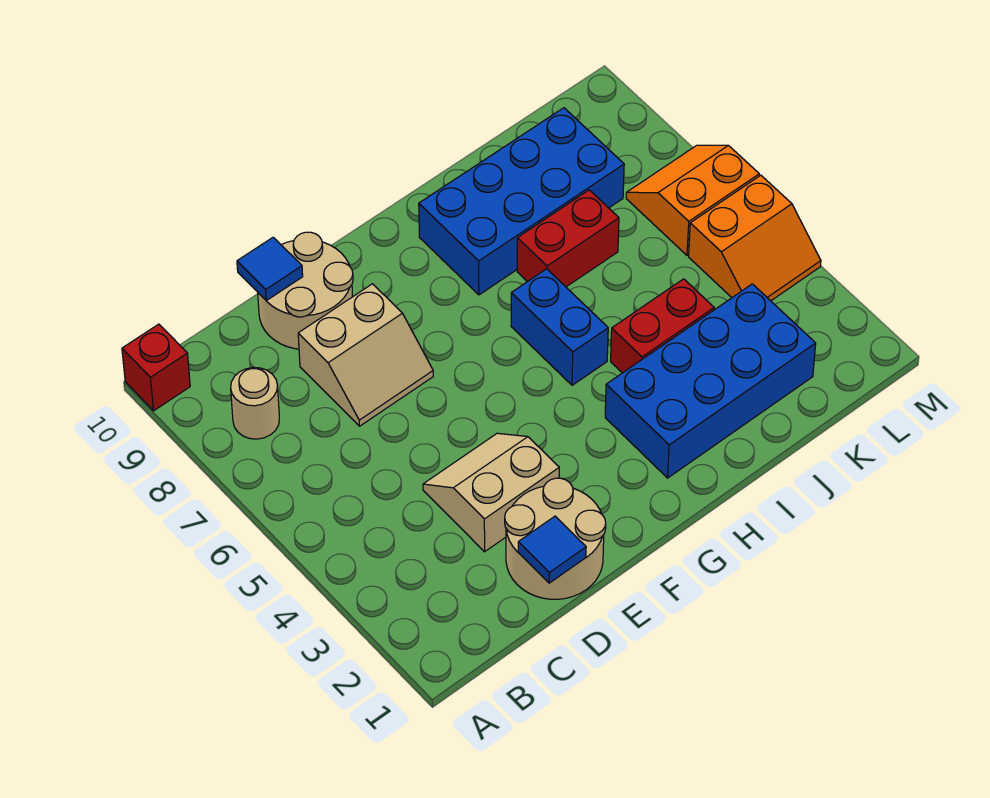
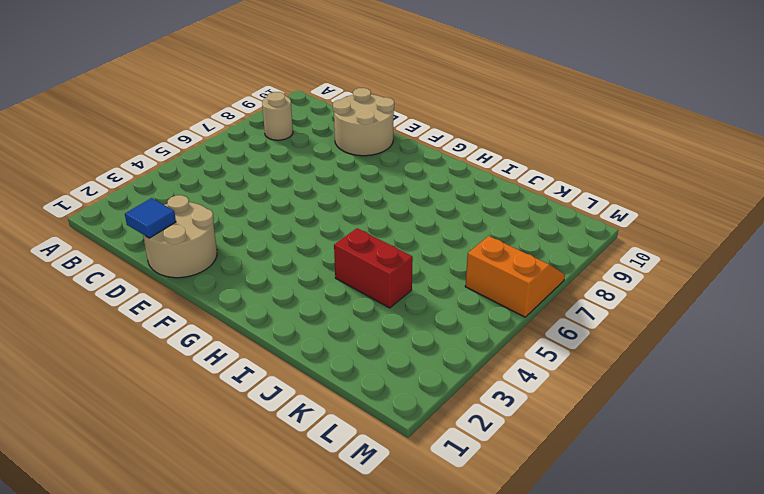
none -> red brick A10 level 1
none -> tan slope D3:E4 level 1 top 3
none -> tan slope D7:E8 level 1 top 8

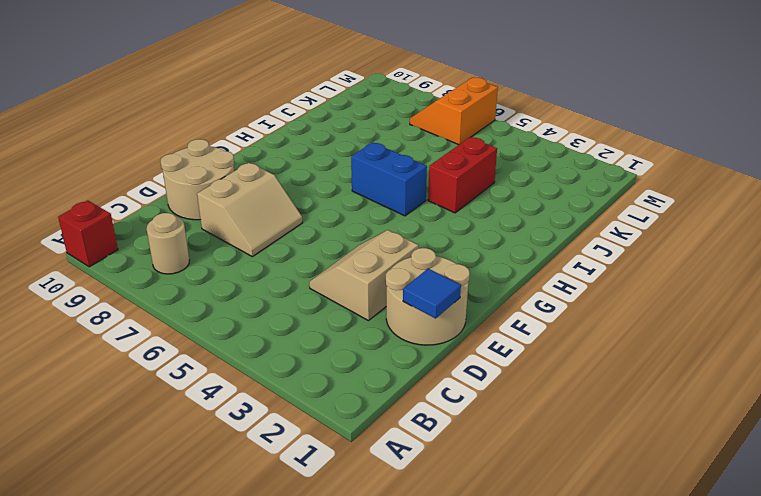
none -> blue brick H2:K3 level 1
none -> blue brick H8:K9 level 1
none -> red brick I7:J7 level 1

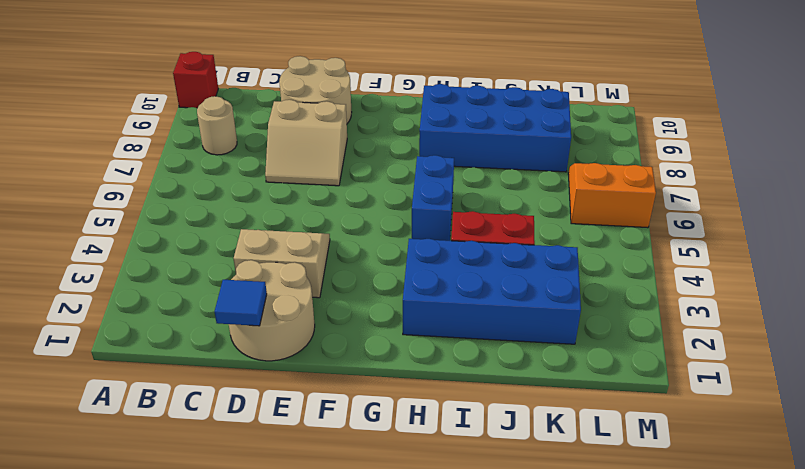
none -> red brick I7:J7 level 1
none -> orange slope L4:M5 level 1 top 5
none -> blue tile D10 level 2

